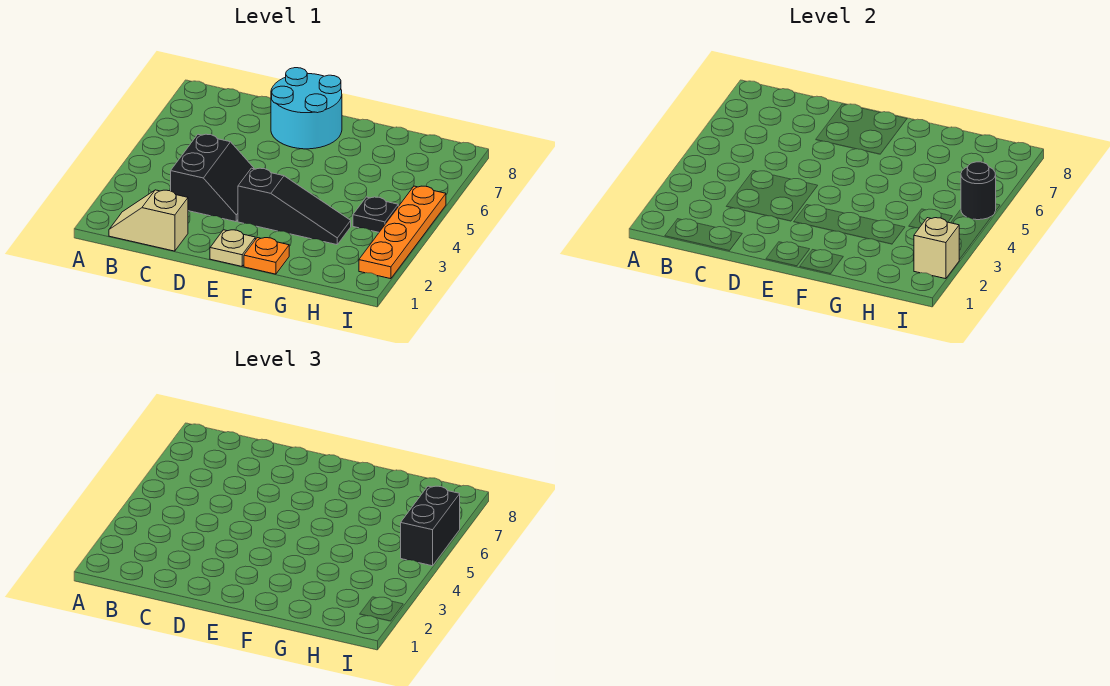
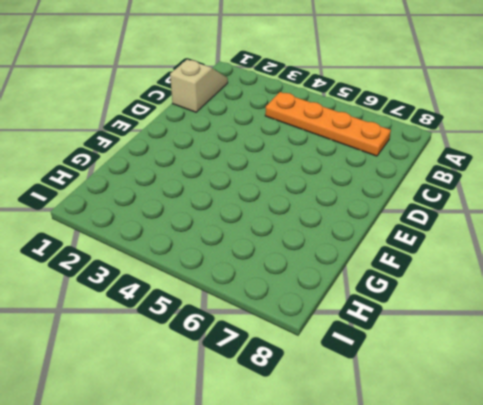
orange plate B4:B7 level 1 -> orange plate I2:I5 level 1
none -> black slope C3:D4 level 1 top C
none -> cyan round brick D7:E8 level 1

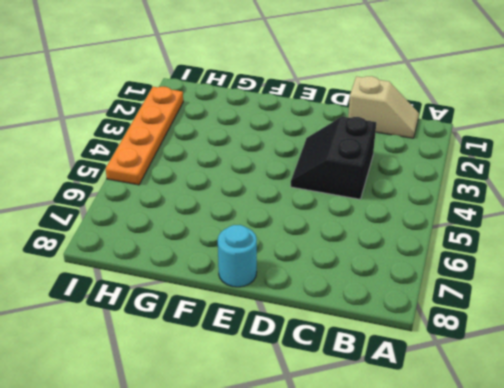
cyan round brick E8 level 1 -> cyan round brick D7:E8 level 1
none -> tan plate E1 level 1
none -> black slope E3:G3 level 1 top E

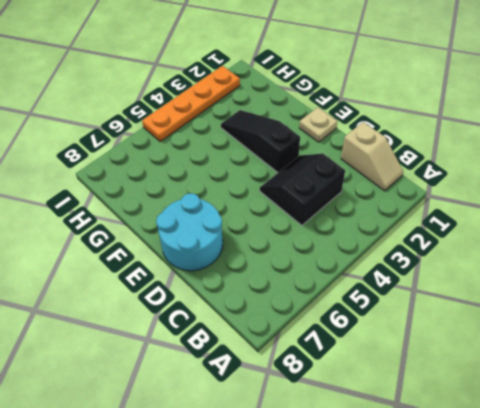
none -> orange plate F1 level 1
none -> black plate H4 level 1

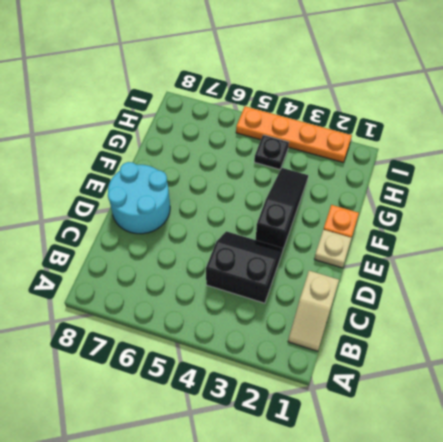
none -> tan brick I2 level 2
none -> black round brick I5 level 2

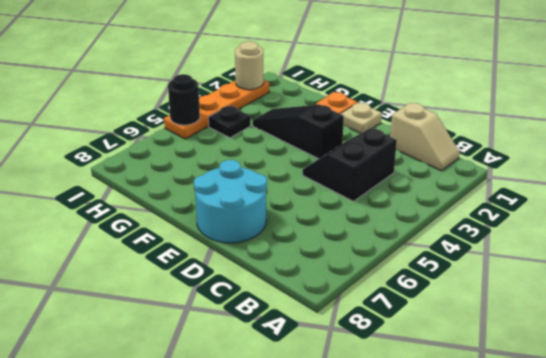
tan round brick I2 level 2 -> tan brick I2 level 2
none -> black brick I5:I6 level 3

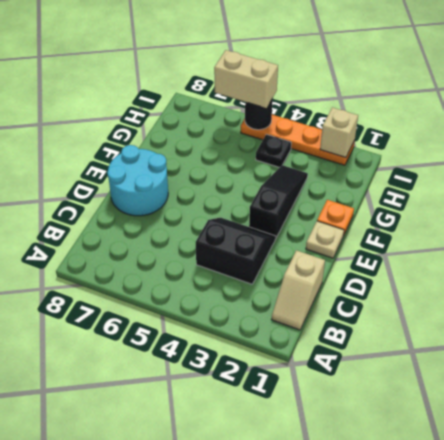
tan brick I5:I6 level 3 -> black brick I5:I6 level 3

